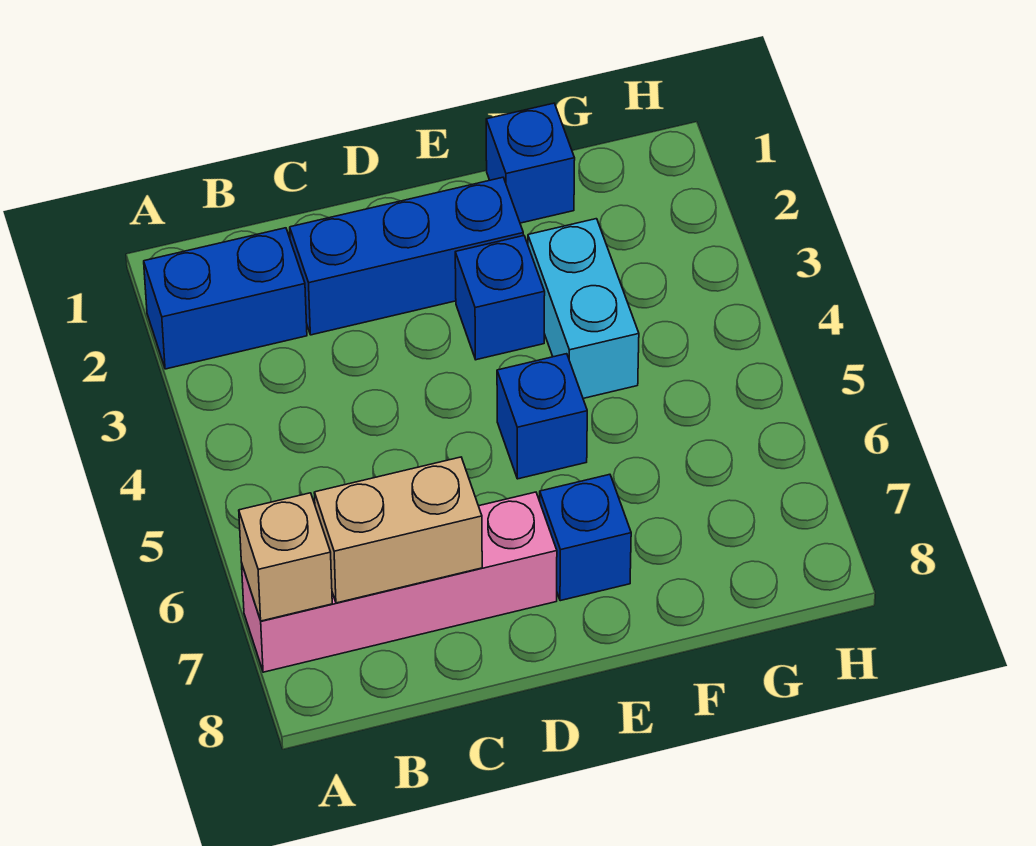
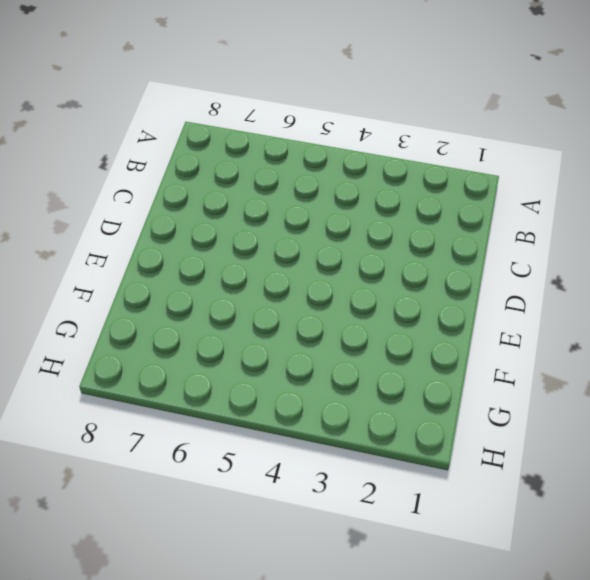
none -> blue brick A2:B2 level 1
none -> pink brick A7:D7 level 1

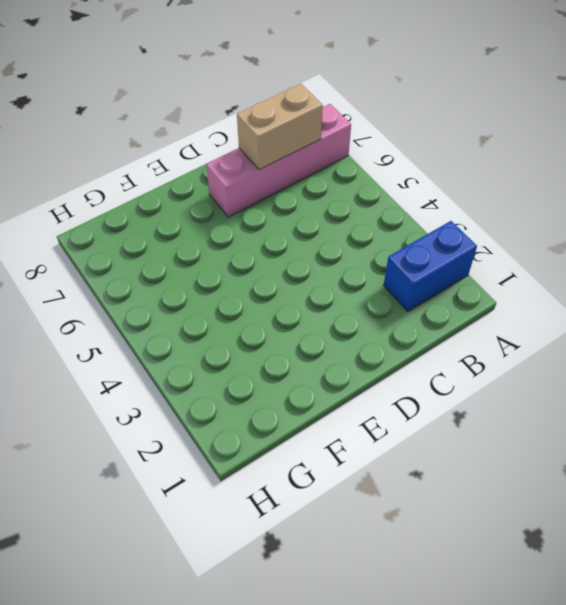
none -> blue brick C2:E2 level 1
none -> blue brick E3 level 1

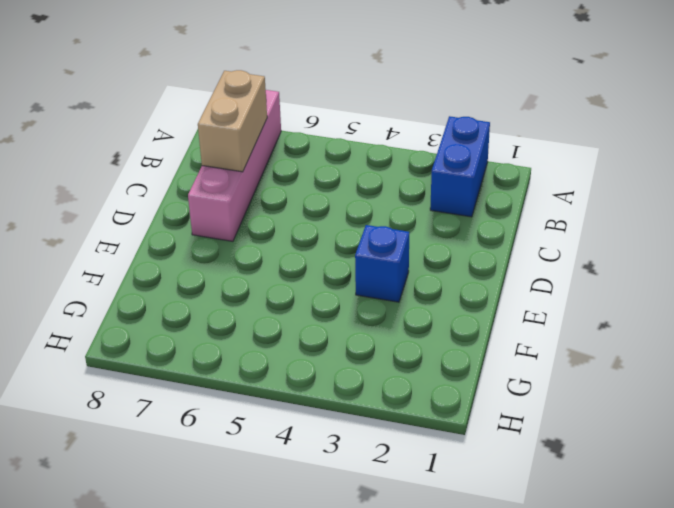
none -> blue brick C2:E2 level 1
none -> blue brick E5 level 1

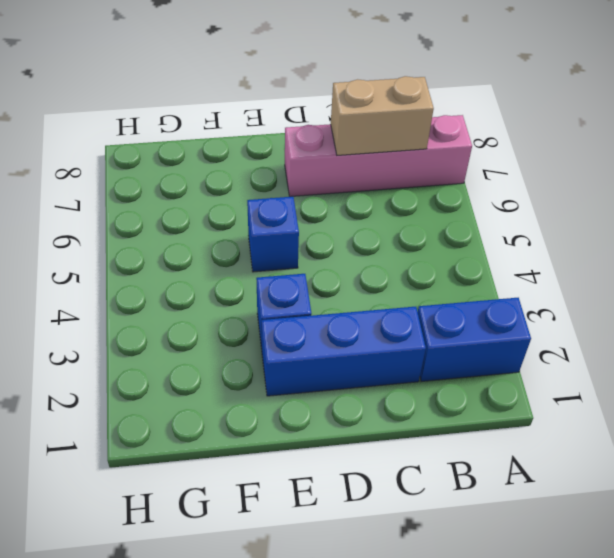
none -> blue brick E7 level 1
none -> blue brick F1 level 1

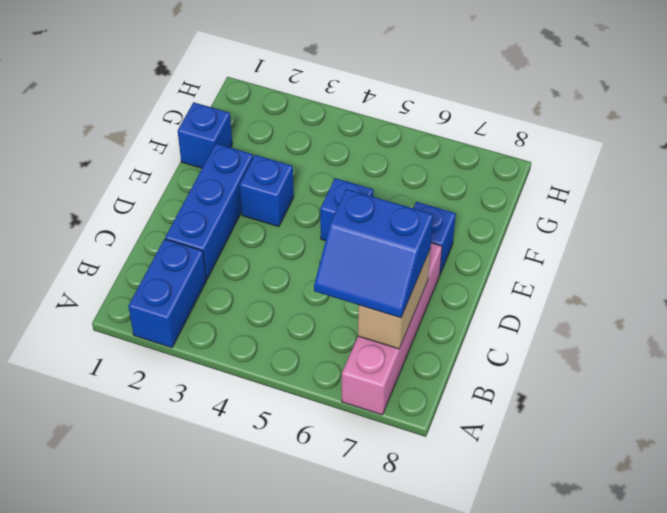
blue slope B6:C7 level 3 top C -> none
none -> cyan brick F3:F4 level 1
none -> tan brick A7 level 2

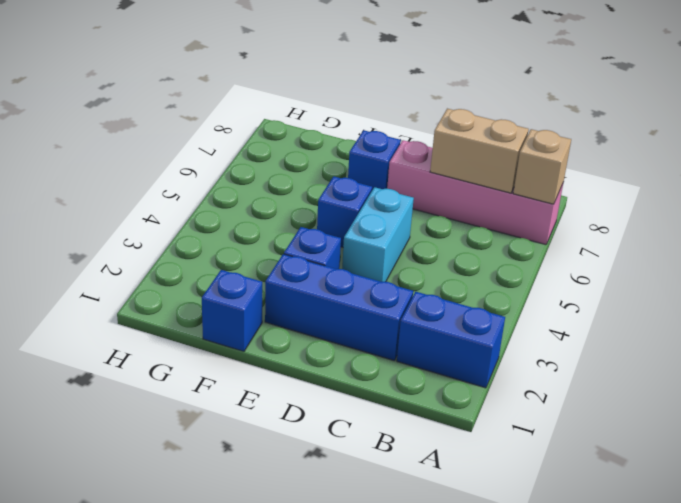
cyan brick D4:D5 level 1 -> cyan brick F3:F4 level 1

